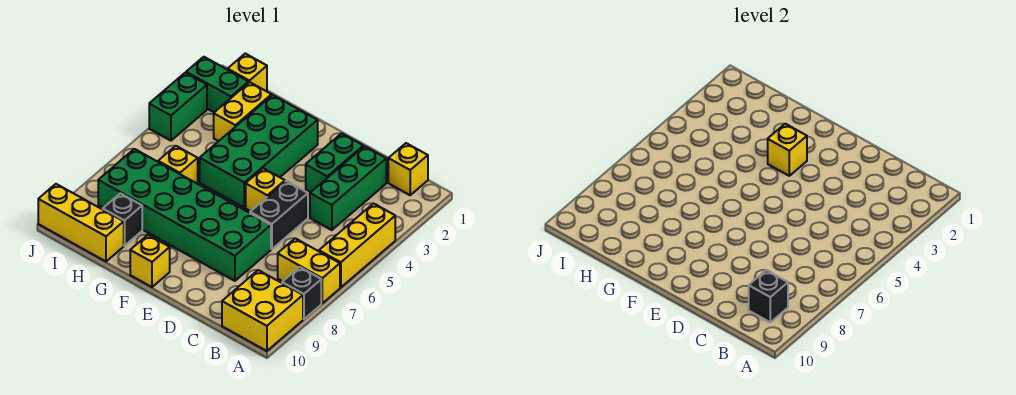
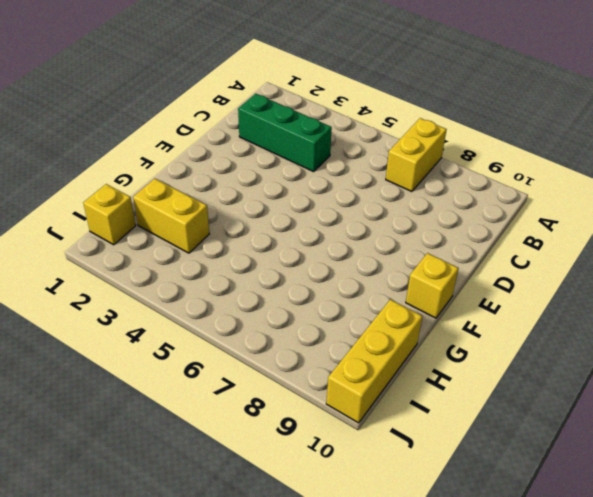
none -> yellow brick A4:A6 level 1
none -> black brick A8 level 1
none -> yellow brick A9:B10 level 1

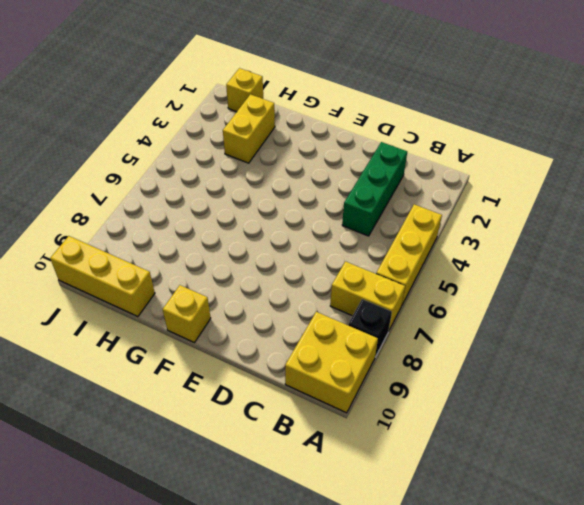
none -> yellow brick B1 level 1
none -> green brick D2:D3 level 1
none -> black brick D5:D6 level 1

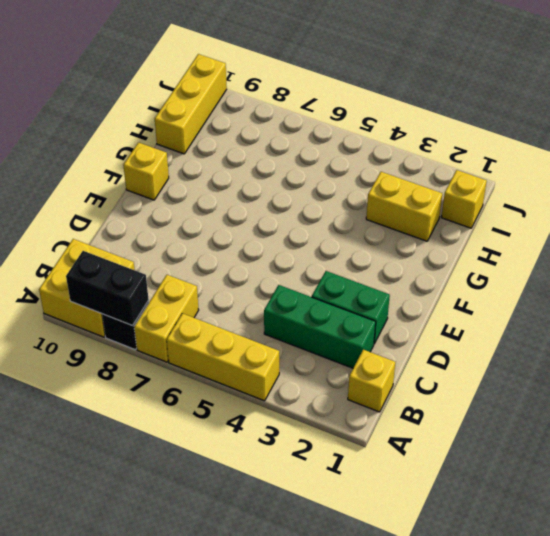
black brick A8:A9 level 2 -> black brick D5:D6 level 1
none -> green brick D7:I8 level 1
none -> yellow brick E5 level 1
none -> green brick F2:G5 level 1

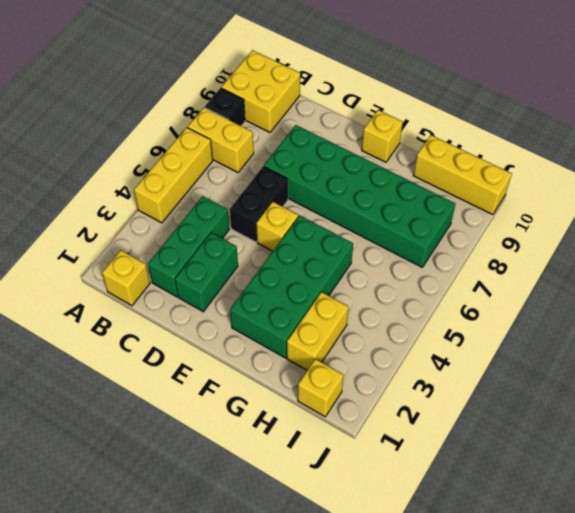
none -> yellow brick H6 level 1
none -> black brick H9 level 1
none -> green brick I2:J2 level 1

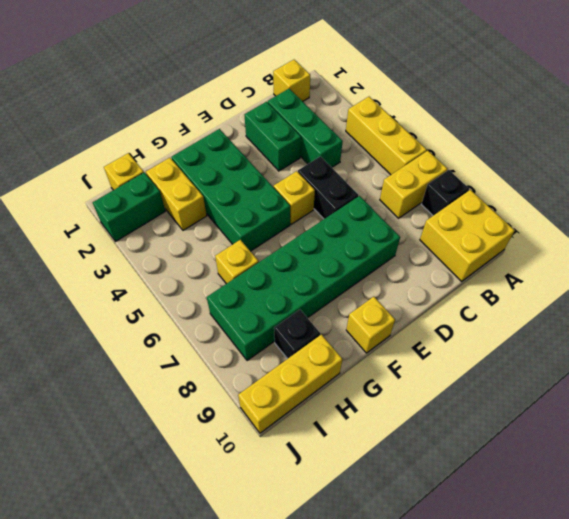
none -> green brick J3:J4 level 1
none -> black brick B9 level 2
none -> yellow brick F3 level 2

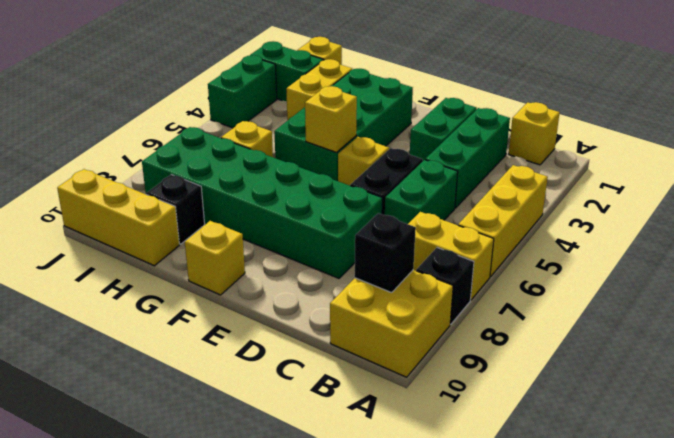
green brick C5:C6 level 1 -> none
yellow brick F5 level 2 -> yellow brick F3 level 2

